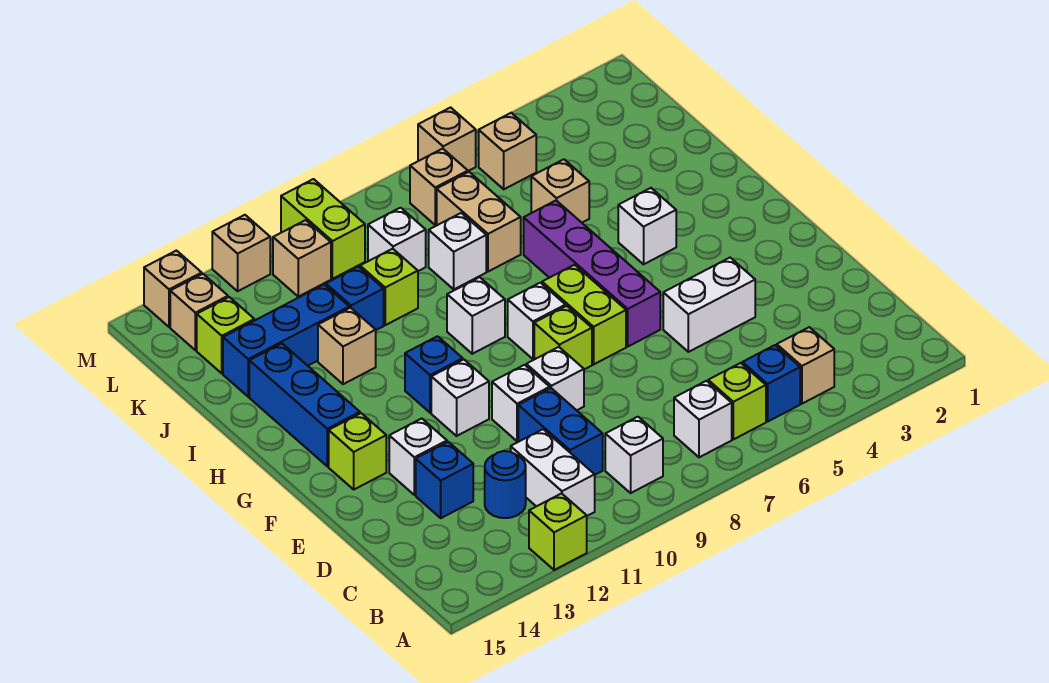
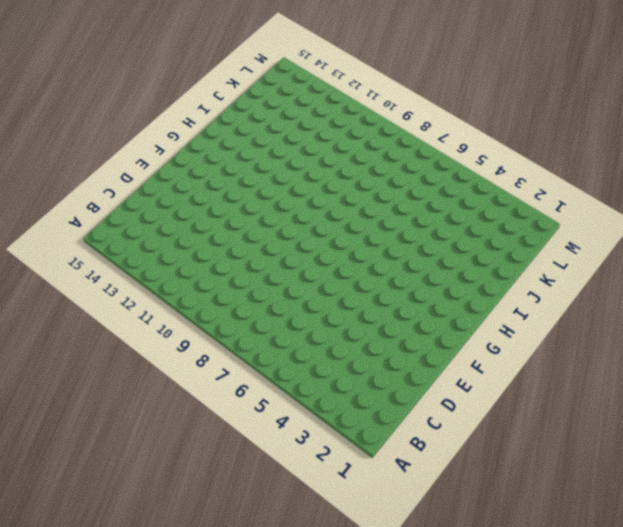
none -> lime brick A12 level 1
none -> tan brick B4 level 1
none -> blue brick B5 level 1
none -> lime brick B6 level 1

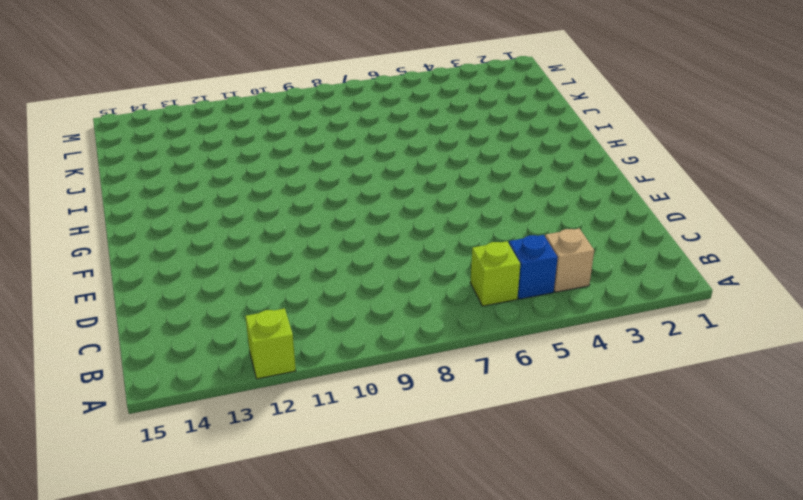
none -> white brick B7 level 1
none -> white brick B9 level 1
none -> white brick B11:C11 level 1
none -> blue brick C10:D10 level 1

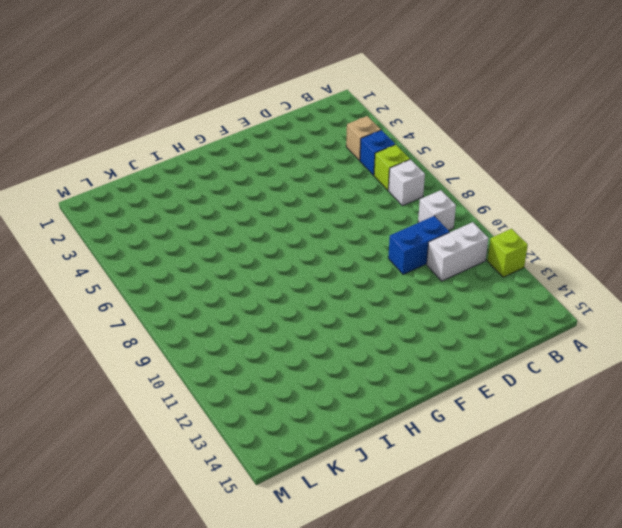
none -> blue round brick C12 level 1
none -> blue brick D13 level 1
none -> white brick E4:E5 level 1
none -> white brick E9 level 1

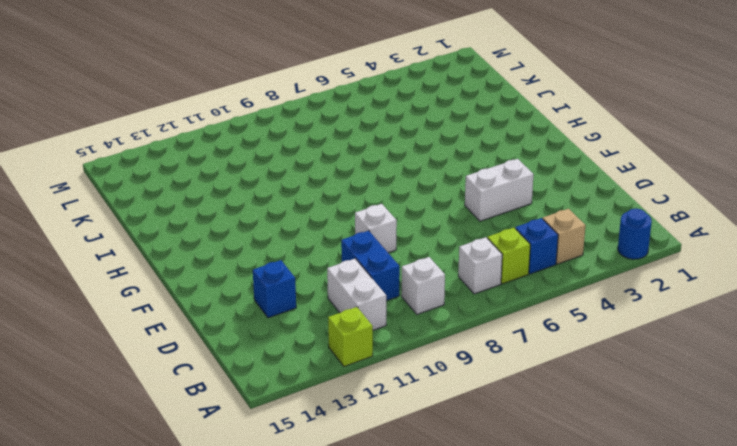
blue round brick A2 level 1 -> blue round brick C12 level 1
none -> white brick E10 level 1
none -> white brick E13 level 1
none -> purple brick F6:I6 level 1
none -> lime brick F7:G7 level 1

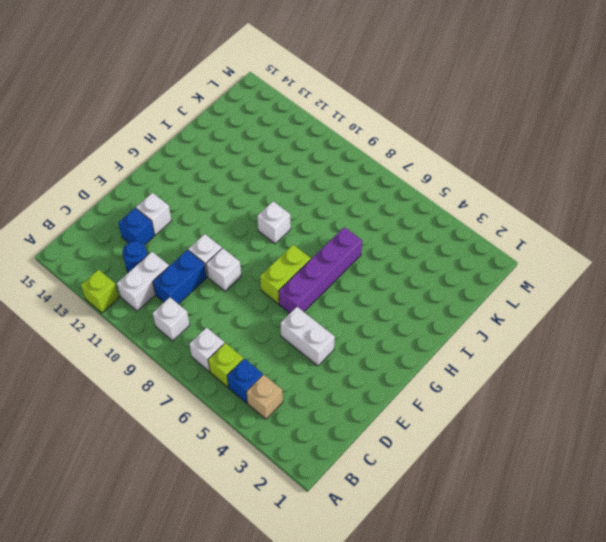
none -> lime brick F8 level 1
none -> white brick F11 level 1
none -> lime brick F14 level 1
none -> white brick G8 level 1

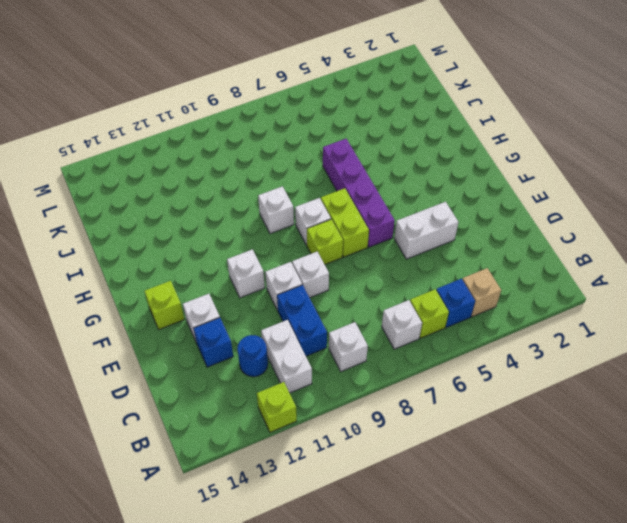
none -> blue brick G11 level 1
none -> blue brick G14:I14 level 1
none -> white brick H4 level 1
none -> tan brick I12 level 1

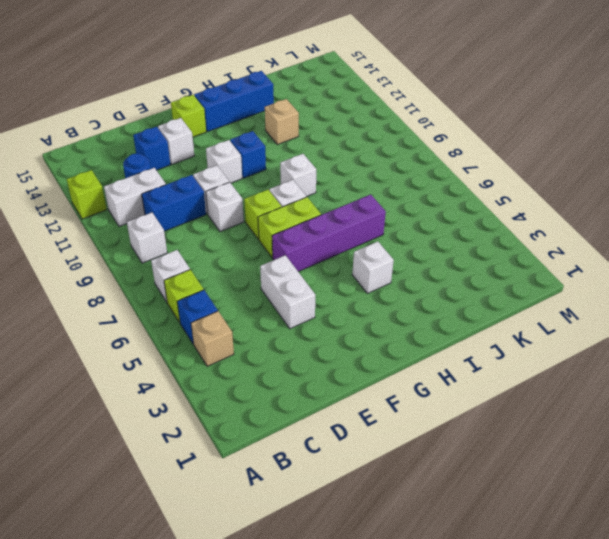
none -> tan brick J5 level 1
none -> tan brick J7:K7 level 1
none -> white brick J8 level 1
none -> lime brick J10 level 1

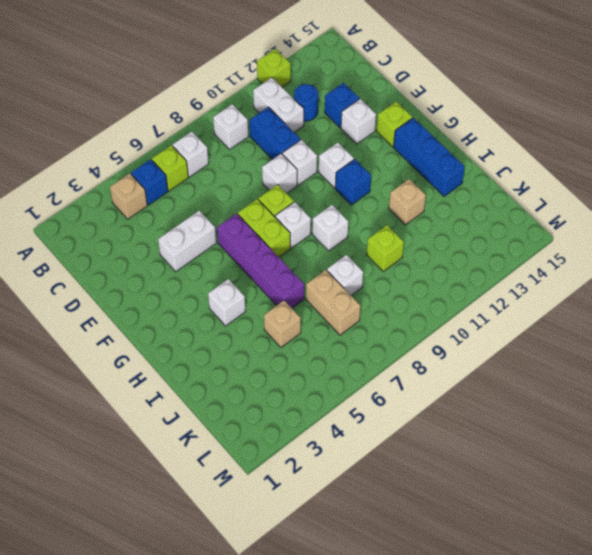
none -> blue brick J11 level 1
none -> blue brick J12:J14 level 1
none -> white brick K9 level 1
none -> lime brick K14 level 1

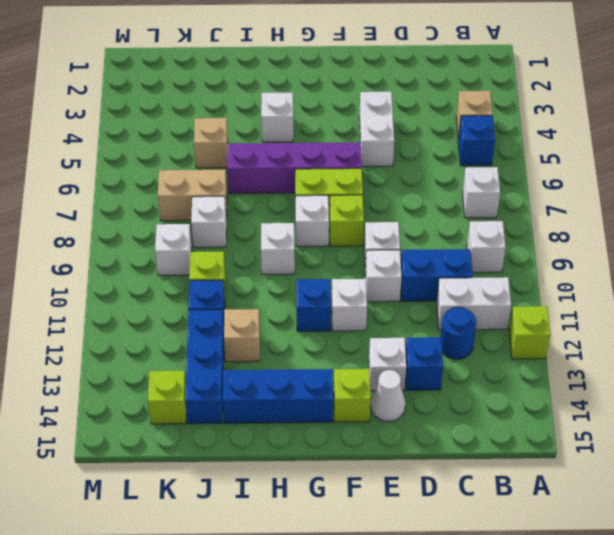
white cone E14 level 1 -> none
none -> lime brick B6 level 1
none -> tan brick L5 level 1
none -> tan brick L7 level 1
none -> lime brick L10:M10 level 1

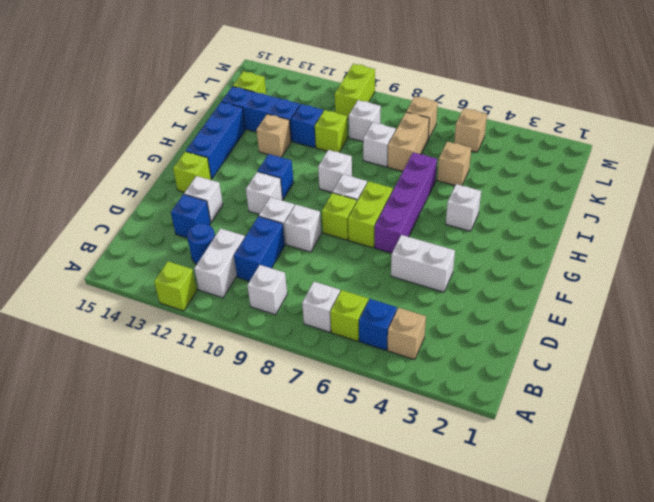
none -> tan brick L11 level 1
none -> tan brick L14 level 1
none -> tan brick M6 level 1
none -> tan brick M12 level 1

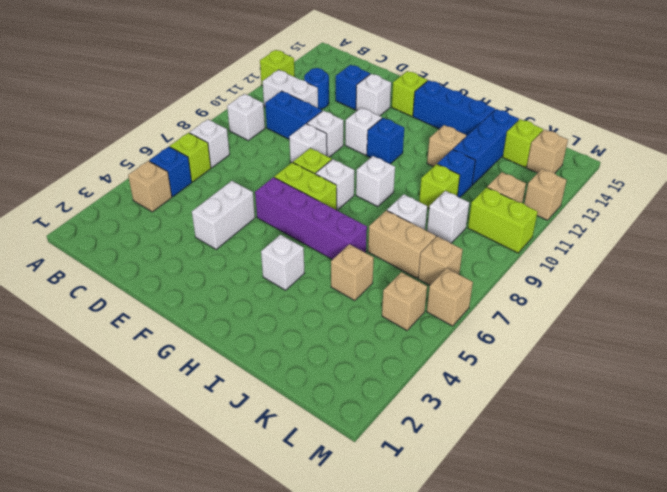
none -> tan brick M14 level 1

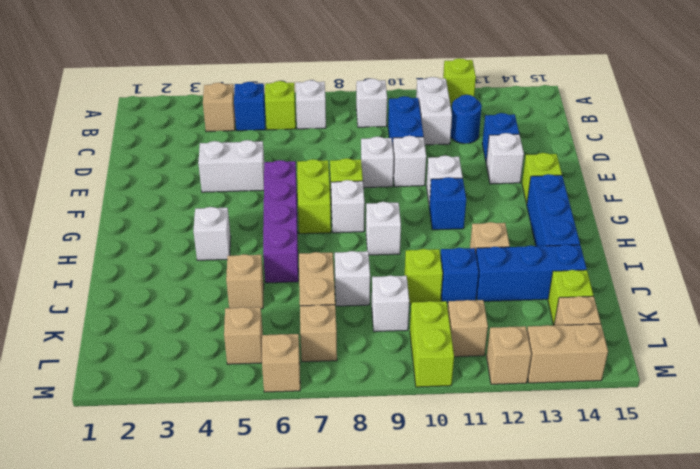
tan brick M13:M14 level 1 -> tan brick M14 level 1

